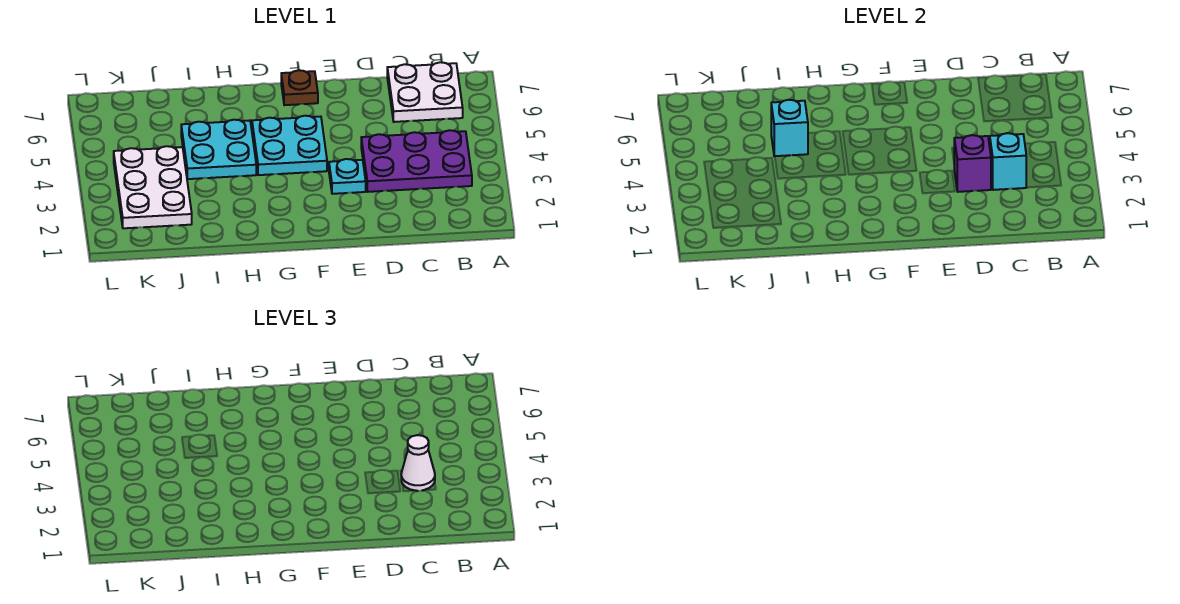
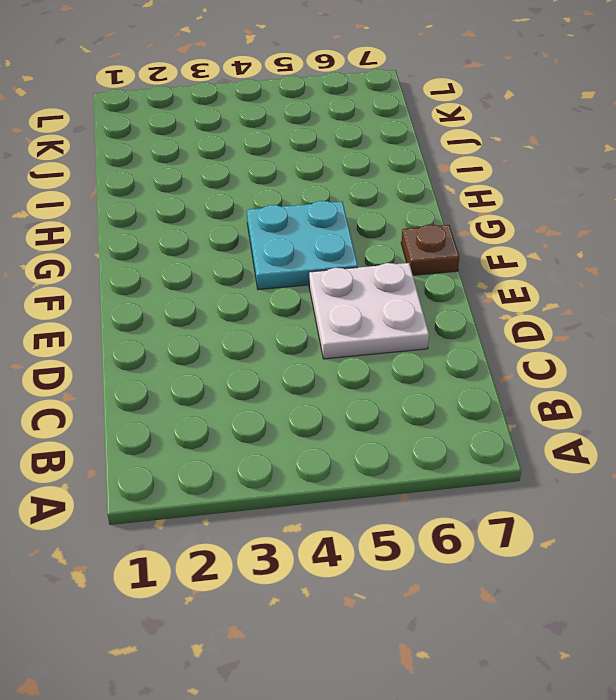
white plate D5:E6 level 1 -> white plate B6:C7 level 1
none -> purple plate B3:D4 level 1
none -> cyan plate E3 level 1

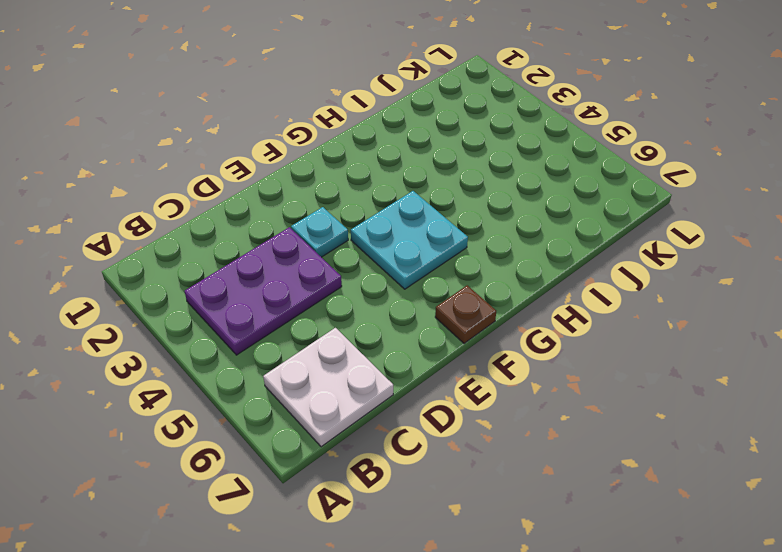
none -> cyan plate H4:I5 level 1
none -> white plate J2:K4 level 1

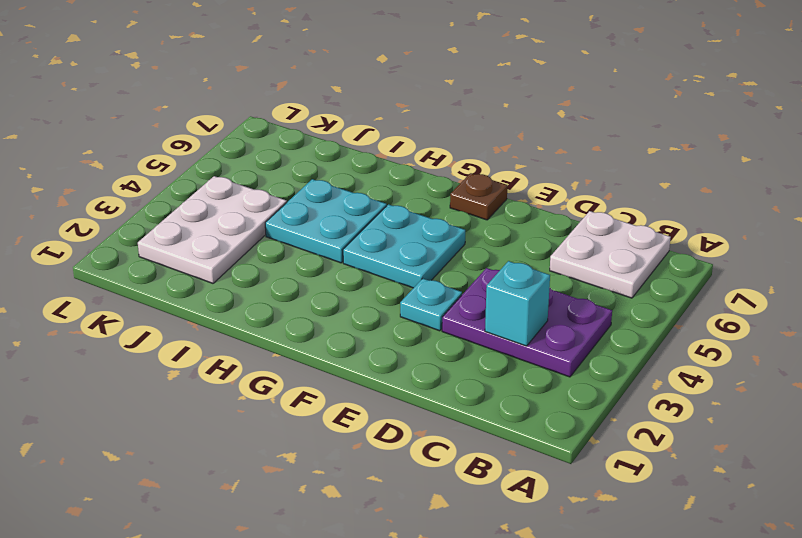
none -> purple brick D3 level 2
none -> cyan brick I5 level 2

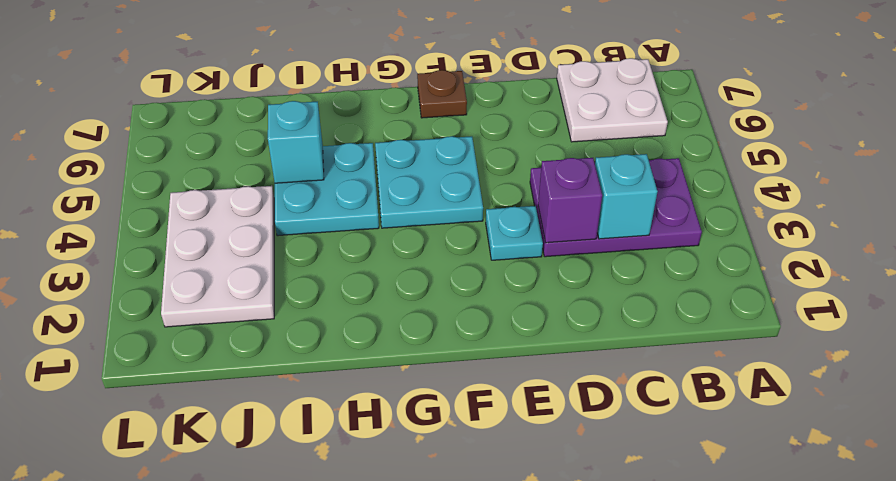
none -> white cone C3 level 3

